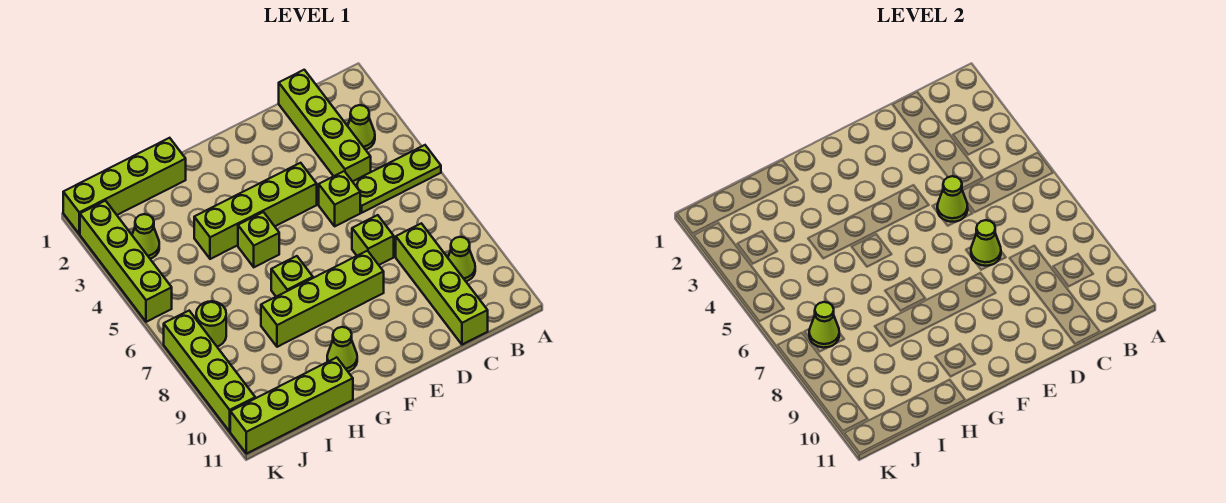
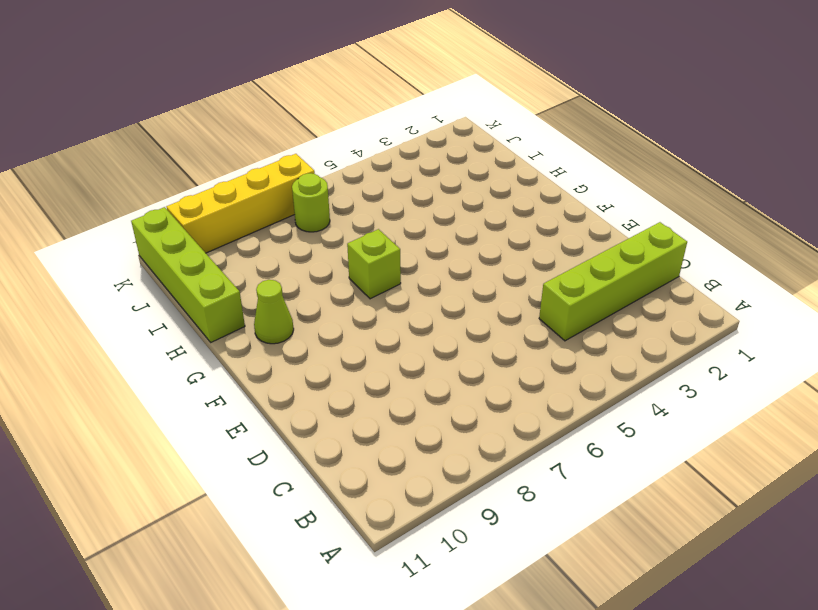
yellow brick K7:K10 level 1 -> lime brick K7:K10 level 1
none -> lime plate A5:C5 level 1
none -> lime cone B3 level 1
none -> lime cone B9 level 1

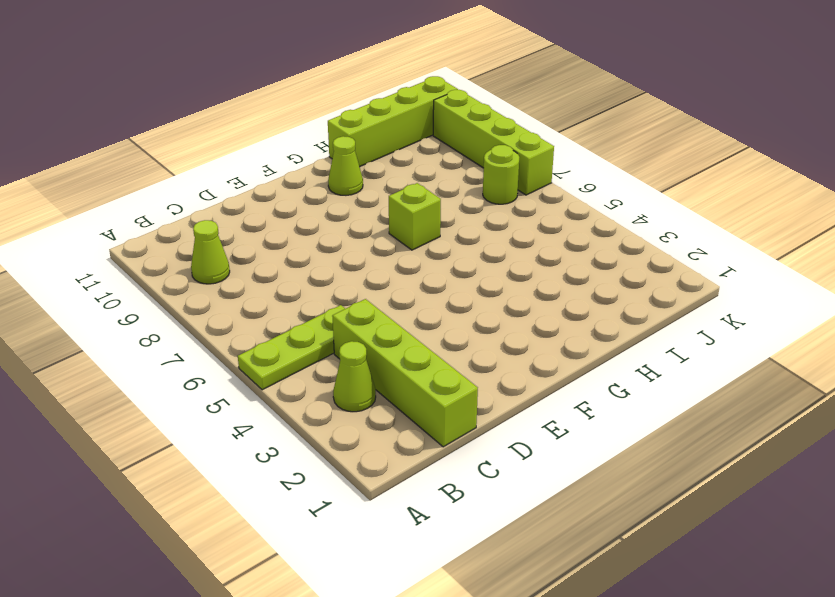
none -> lime brick C8:C11 level 1
none -> lime brick D5 level 1
none -> lime brick D7 level 1

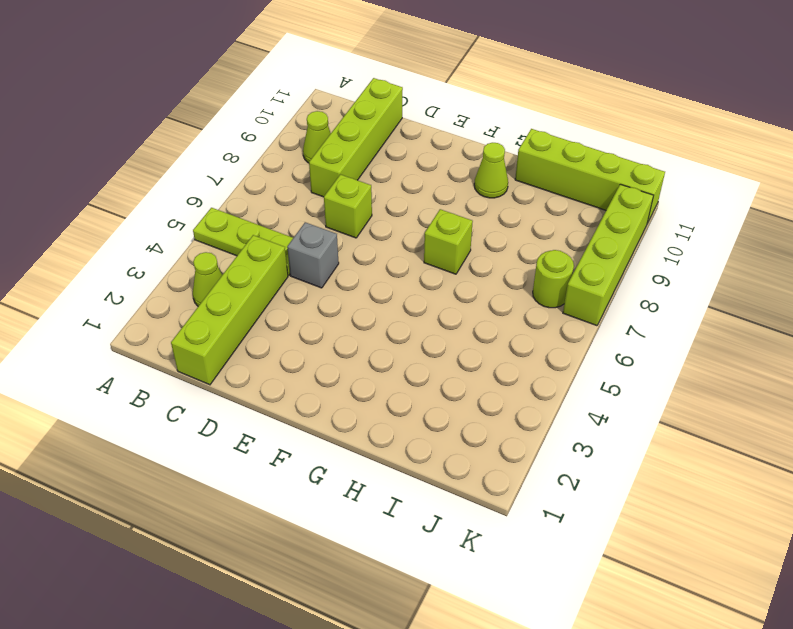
grey brick D5 level 1 -> lime brick D5 level 1
none -> lime brick E4:H4 level 1
none -> lime brick E8:H8 level 1
none -> lime brick G5 level 1

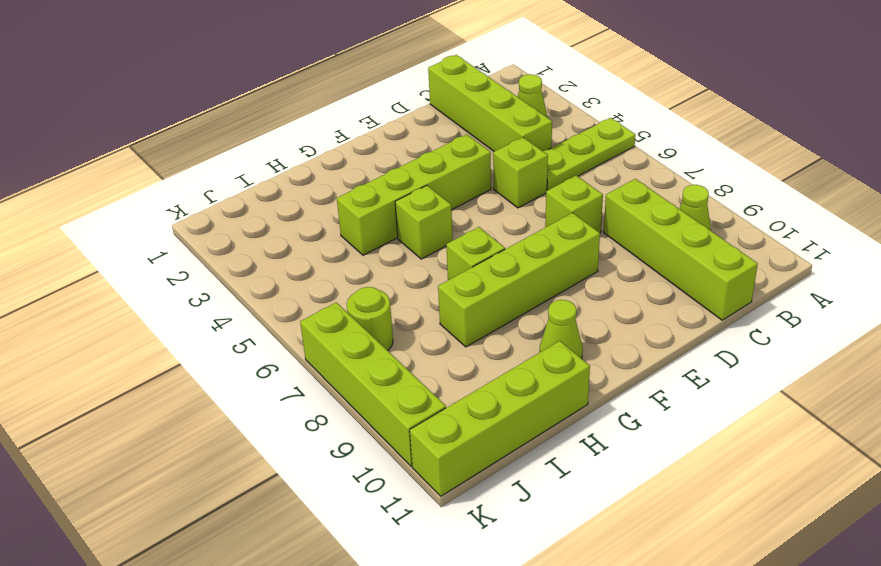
none -> lime brick H1:K1 level 1
none -> lime cone J3 level 1
none -> lime brick K2:K5 level 1

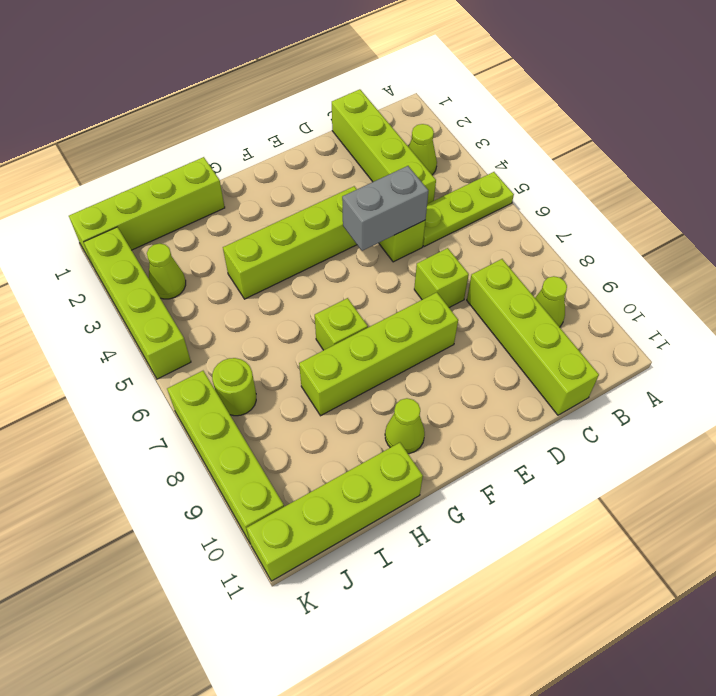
grey brick D5:E5 level 2 -> lime cone D5 level 2
none -> lime brick G5 level 1
none -> lime cone D7 level 2
none -> lime cone J7 level 2

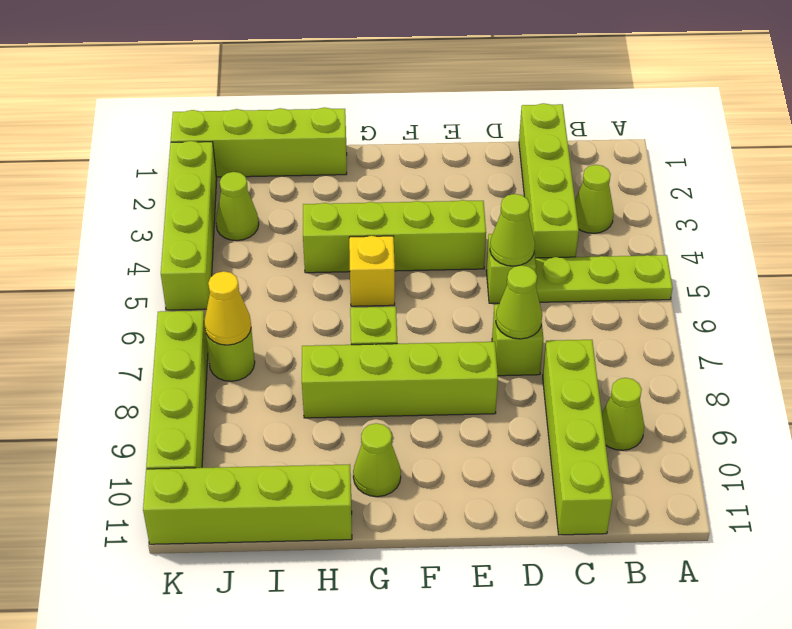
yellow brick G5 level 1 -> lime brick G5 level 1
yellow cone J7 level 2 -> lime cone J7 level 2

